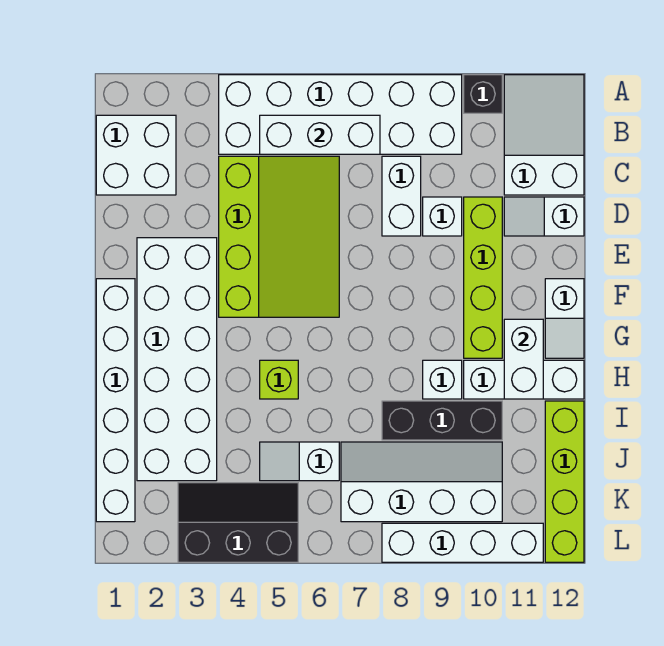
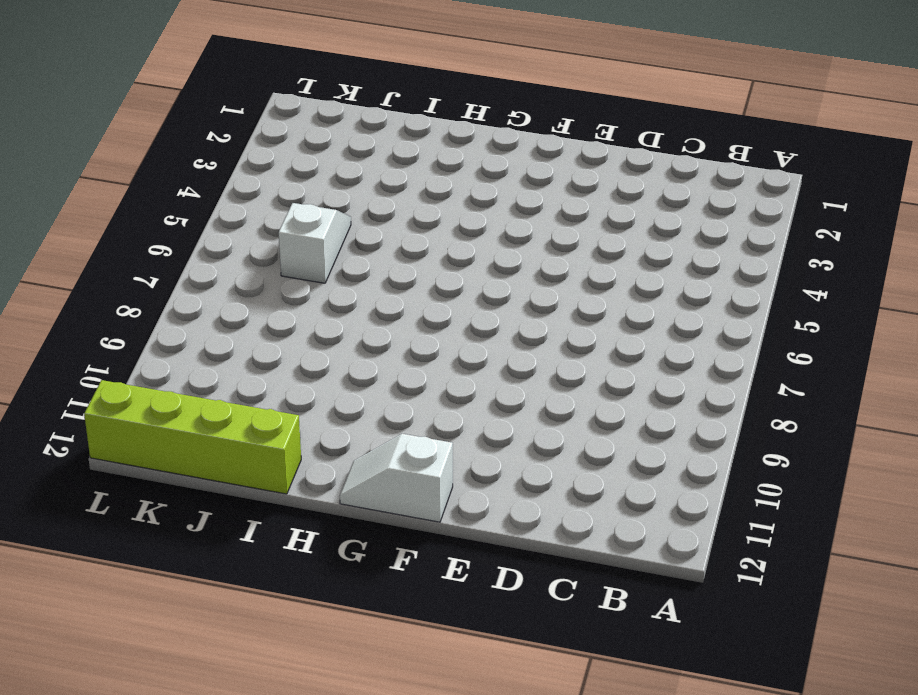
none -> white brick A4:B9 level 1
none -> black brick A10 level 1
none -> white slope A11:C12 level 1 top C

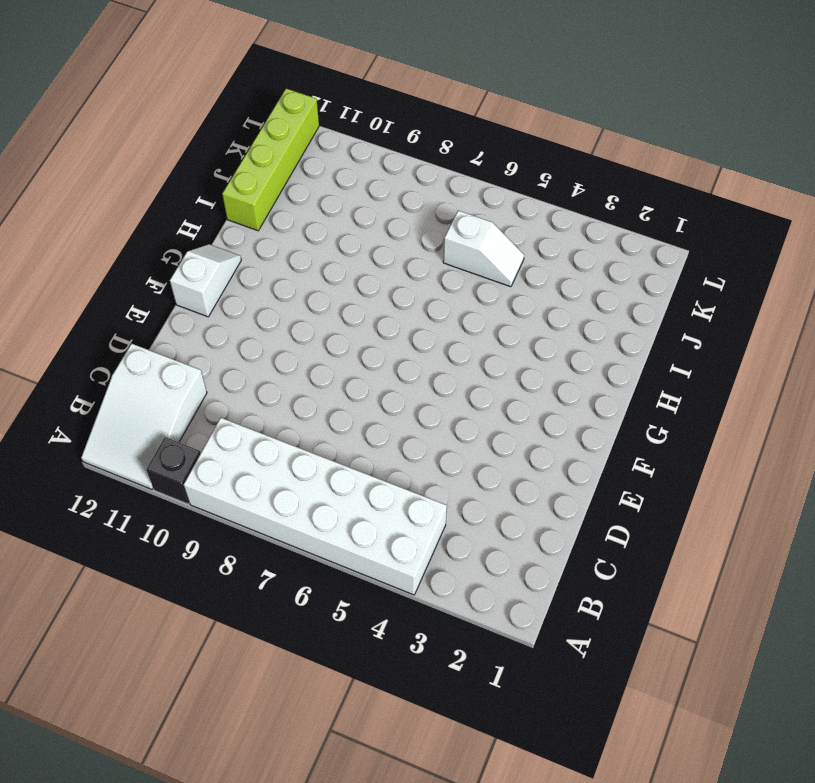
none -> white brick B1:C2 level 1
none -> lime slope C4:F6 level 1 top 4
none -> white brick C8:D8 level 1

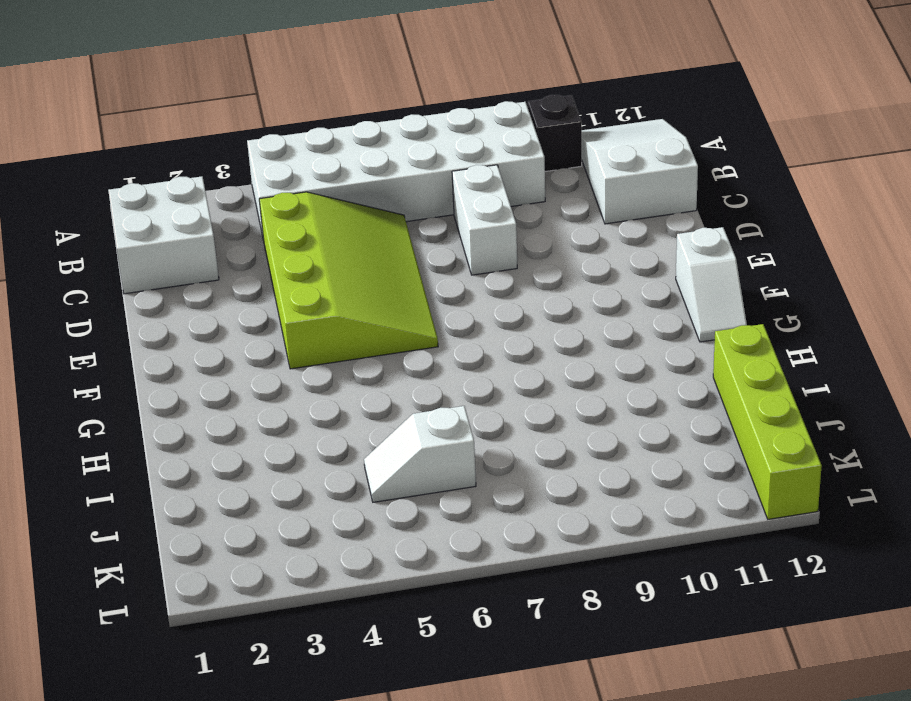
none -> white brick D9 level 1
none -> lime brick D10:G10 level 1
none -> white slope D11:D12 level 1 top 12

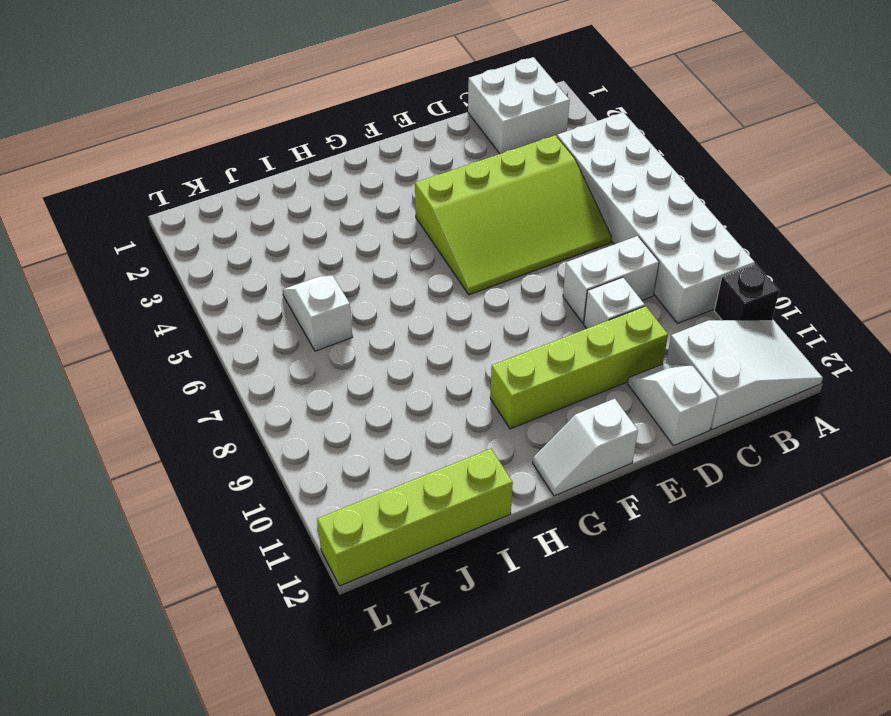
none -> white brick E2:J3 level 1
none -> white brick F1:K1 level 1
none -> lime brick H5 level 1

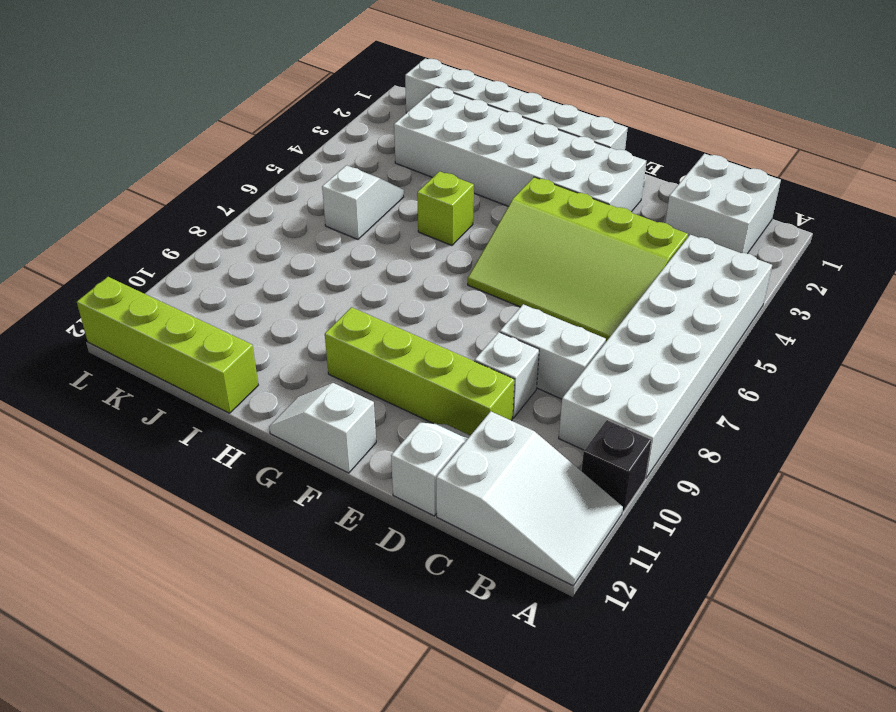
none -> white brick H9 level 1
none -> white brick H10:H12 level 1
none -> black brick I8:I10 level 1

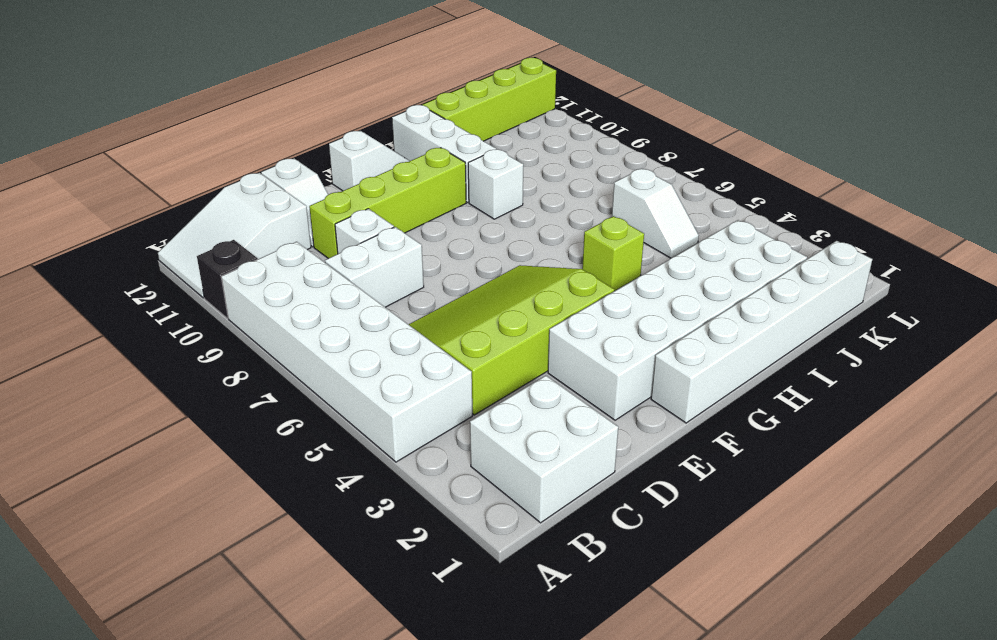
none -> black brick I8:I10 level 1
none -> white slope J7:K10 level 1 top K
none -> black slope K3:L5 level 1 top L

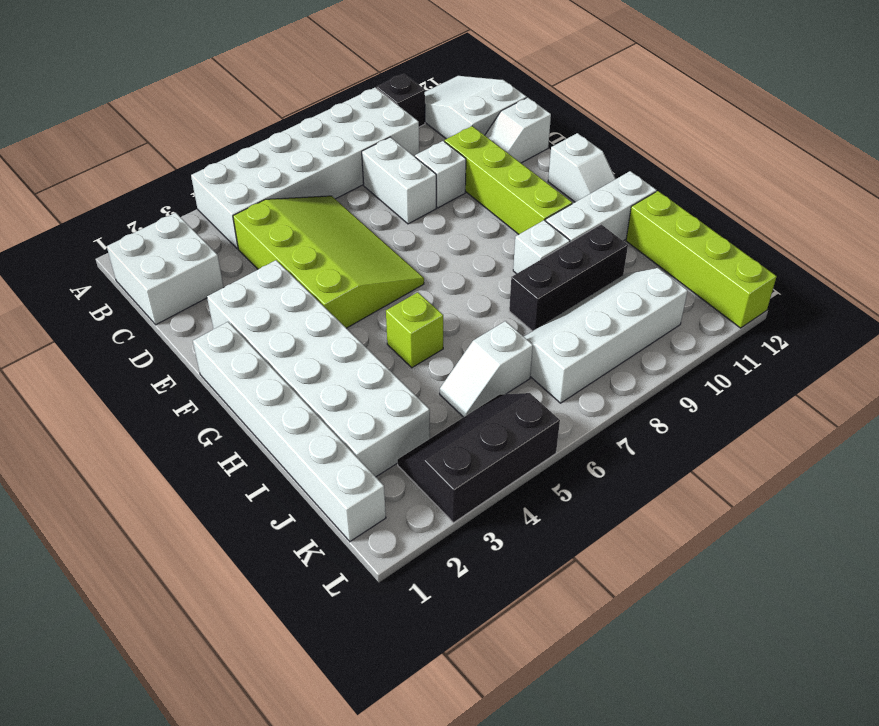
none -> white brick L8:L11 level 1
none -> white brick B5:B7 level 2
none -> white brick G11:H11 level 2

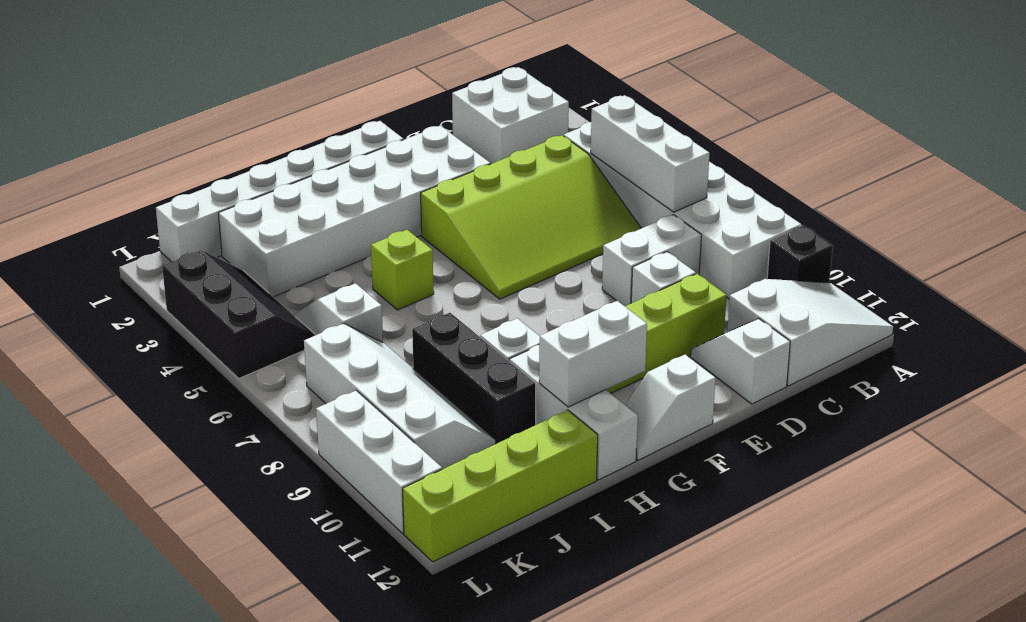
white brick L9:L11 level 1 -> white brick L8:L11 level 1

